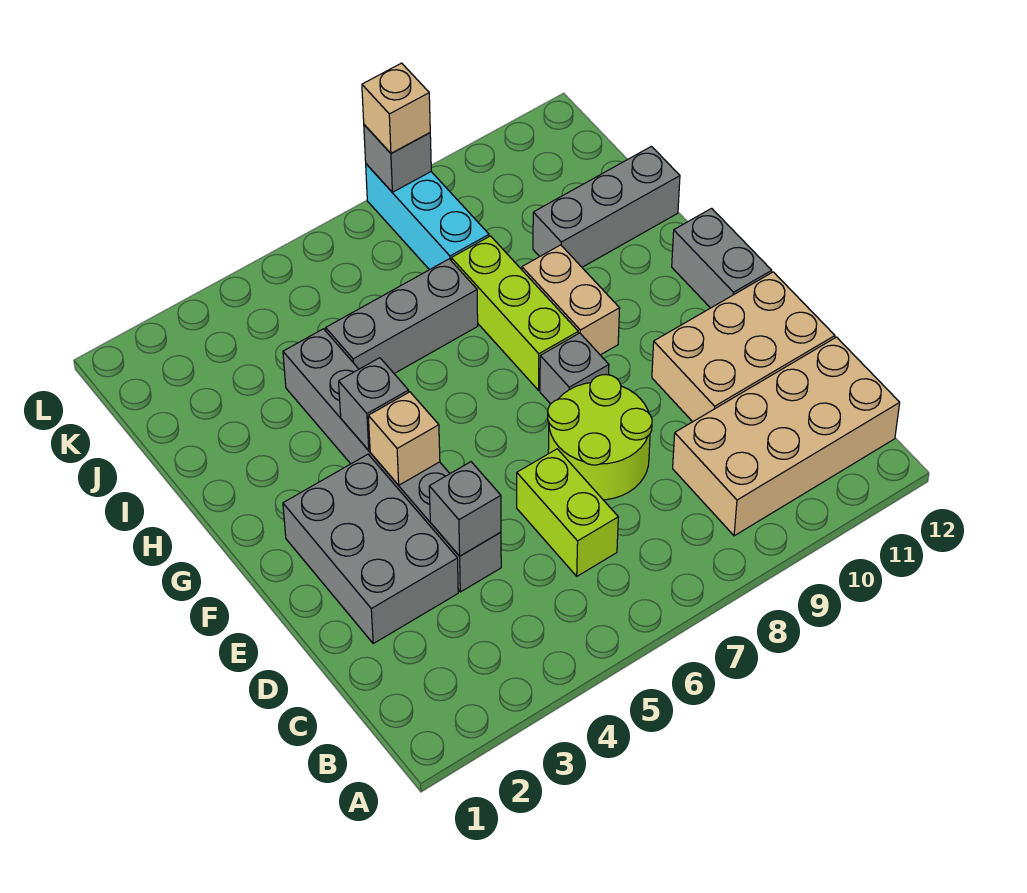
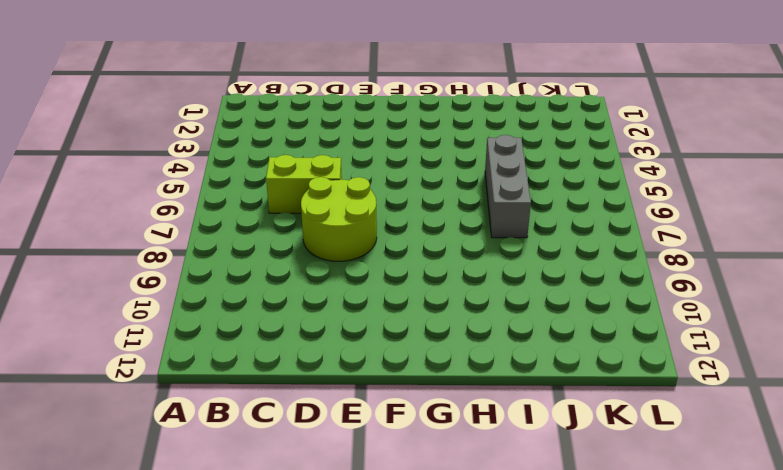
none -> tan brick B9:C12 level 1
none -> grey brick D2:F3 level 1
none -> grey brick D4:I4 level 1

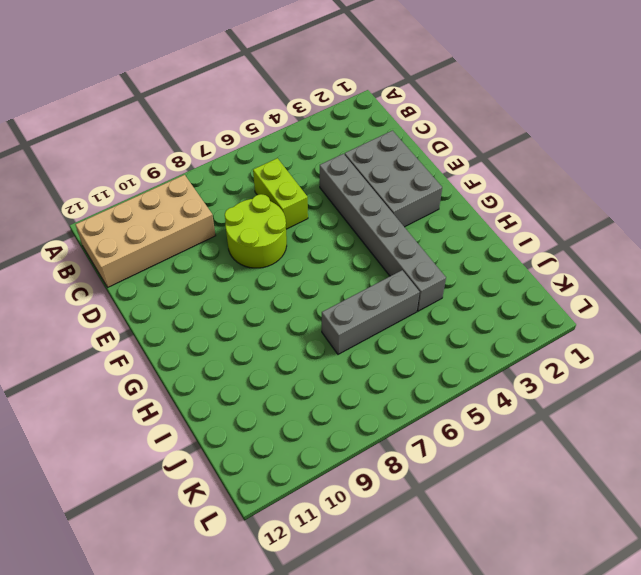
none -> tan brick D10:E12 level 1
none -> grey brick F8 level 1
none -> grey brick F12:G12 level 1

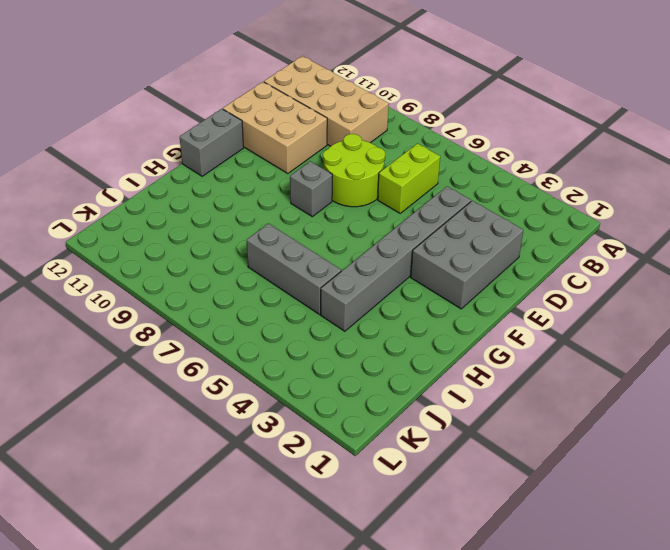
none -> lime brick G8:I8 level 1
none -> tan brick G9:H9 level 1
none -> grey brick I10:I12 level 1

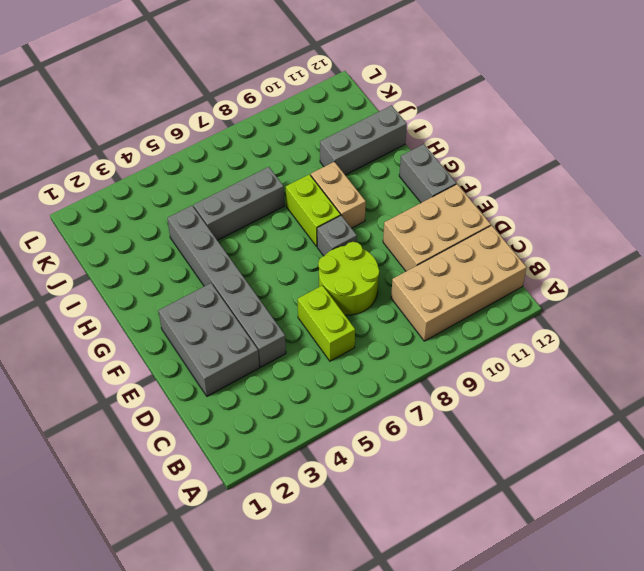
lime brick G8:H8 level 1 -> lime brick G8:I8 level 1
none -> cyan brick J8:L8 level 1
none -> grey brick D4 level 2
none -> tan brick F4 level 2

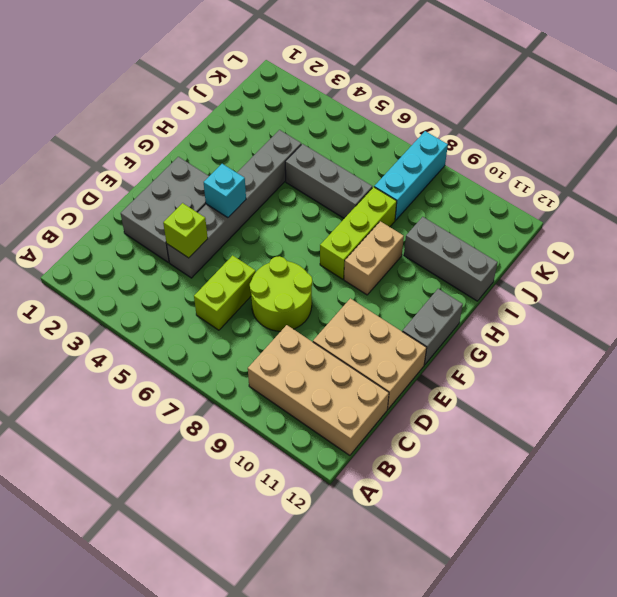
lime brick D4 level 2 -> grey brick D4 level 2
cyan brick F4 level 2 -> tan brick F4 level 2
none -> grey brick F8 level 1
none -> grey brick G4 level 2
none -> grey brick L8 level 2

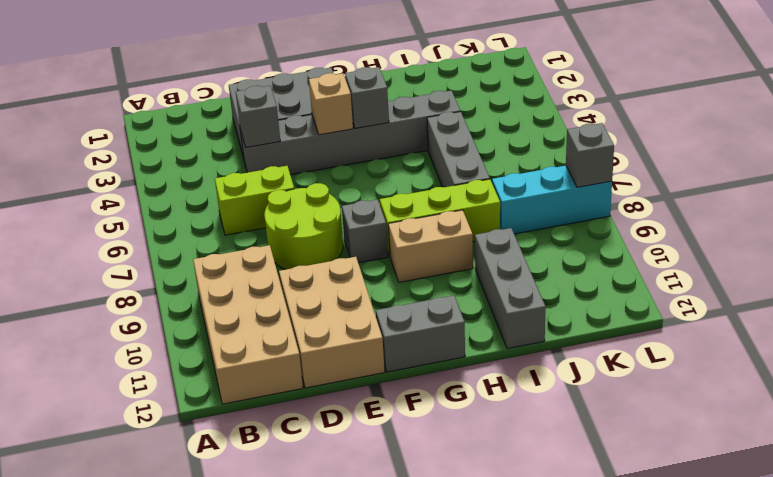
none -> tan brick L8 level 3

